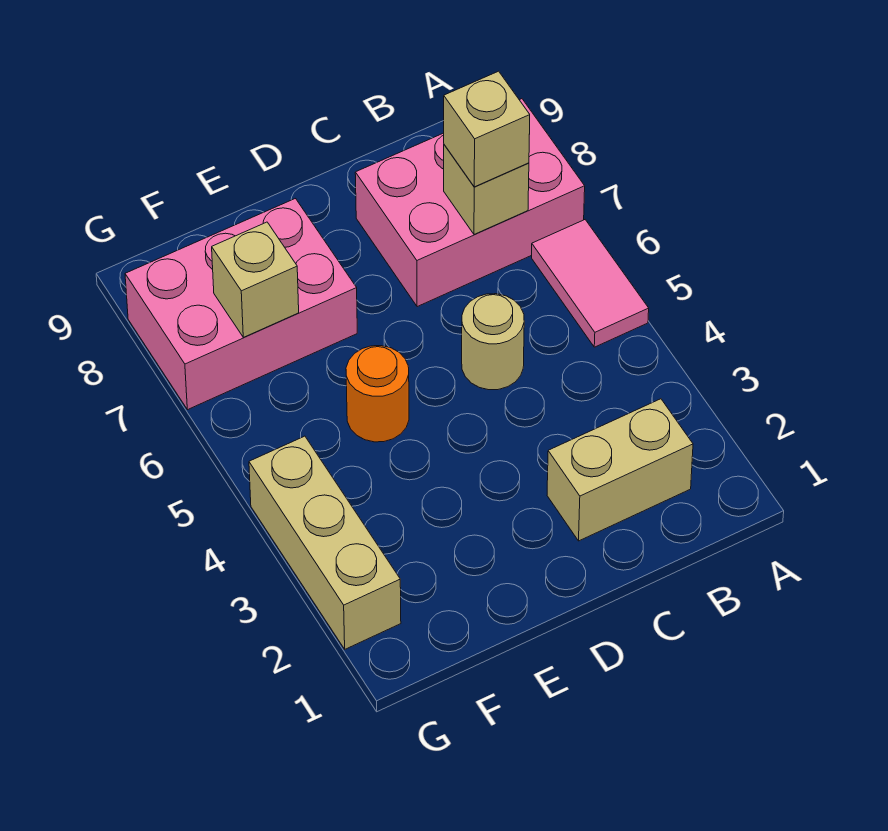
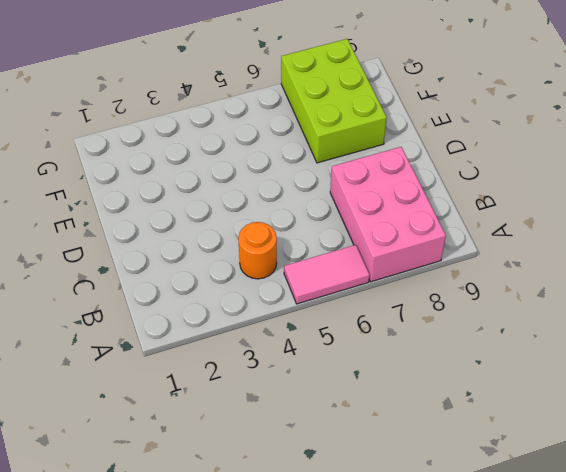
orange round brick B4 level 1 -> orange round brick E5 level 1
lime brick E7:G8 level 1 -> pink brick E7:G8 level 1
none -> tan brick B2:C2 level 1
none -> tan round brick C5 level 1

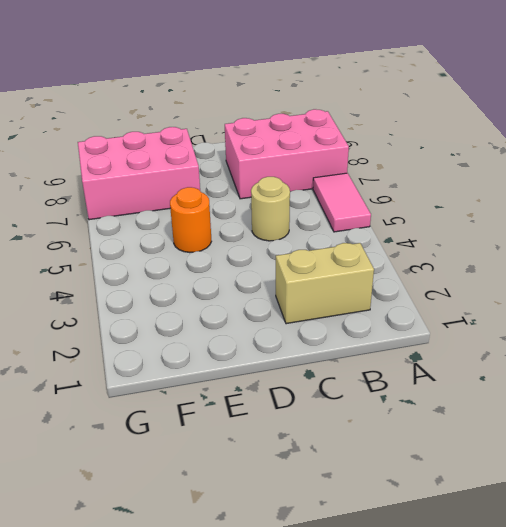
none -> tan brick G2:G4 level 1
none -> tan brick B7 level 2

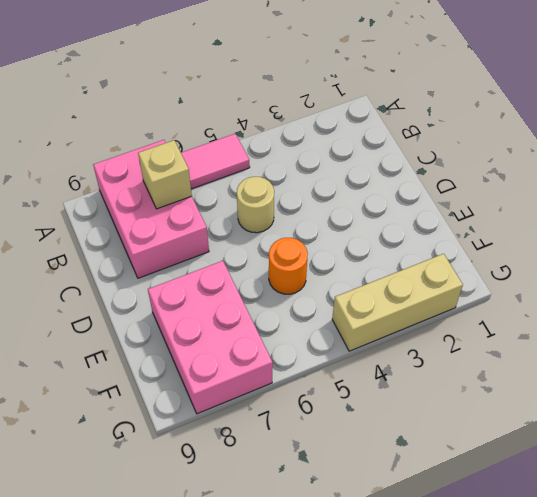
none -> tan brick B2:C2 level 1
none -> tan brick F7 level 2

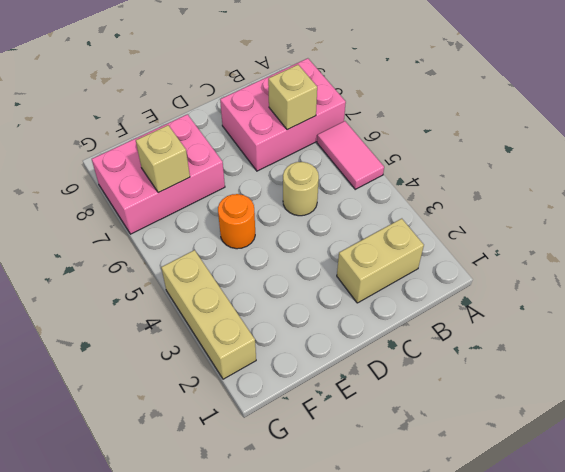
none -> tan brick B7 level 3

